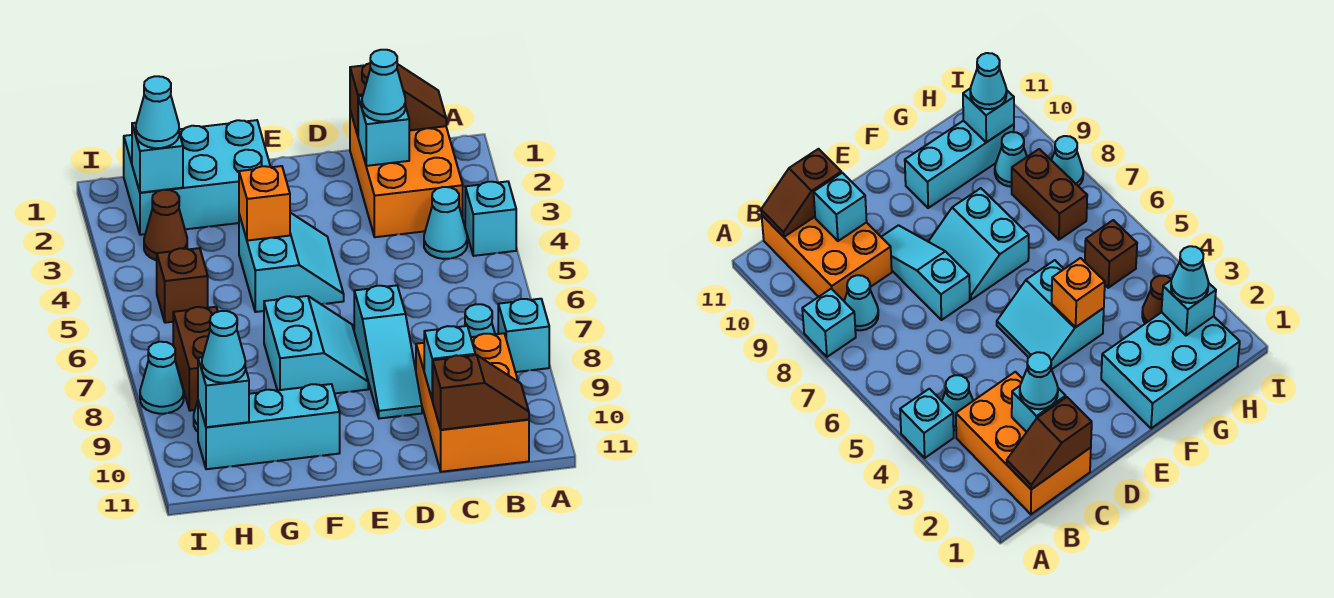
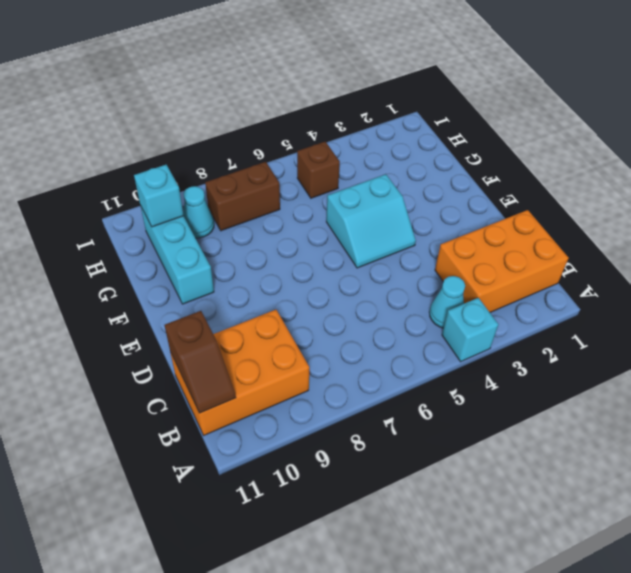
none -> cyan brick A8 level 1
none -> cyan cone B8 level 1
none -> cyan slope D7:D9 level 1 top 7

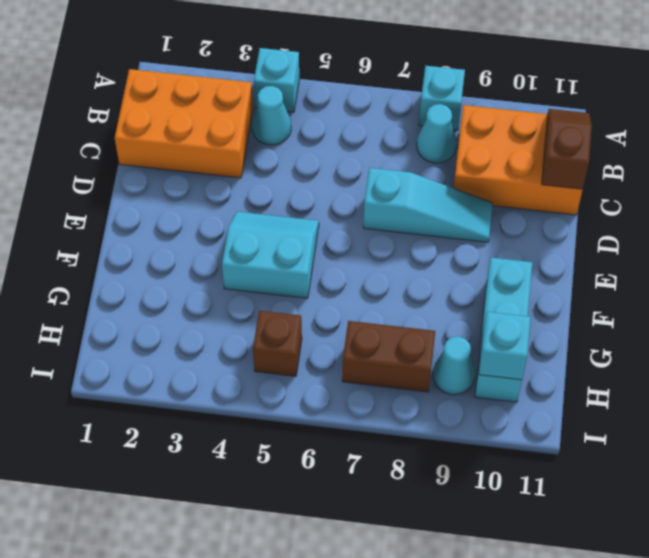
none -> cyan slope E7:F8 level 1 top F
none -> cyan brick F1:H2 level 1
none -> brown cone H3 level 1

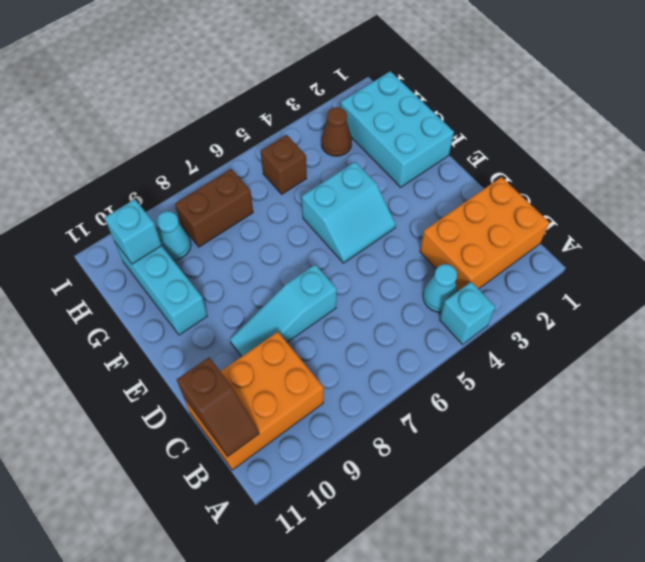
none -> cyan brick A8 level 1
none -> cyan cone B8 level 1
none -> cyan slope E7:F8 level 1 top F

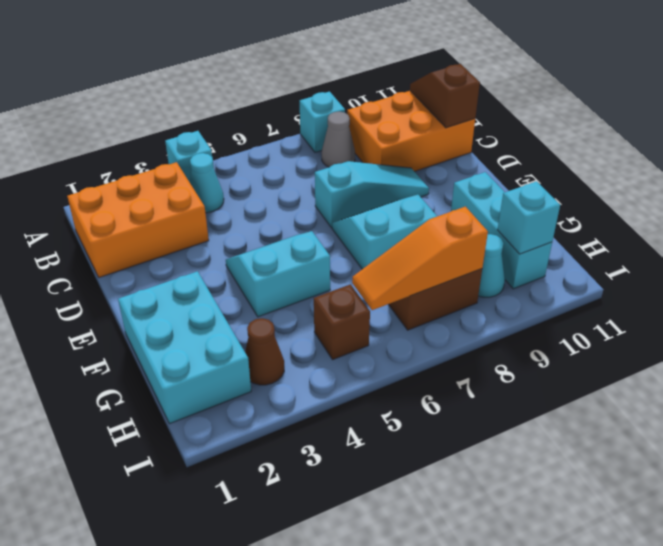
grey cone B8 level 1 -> cyan cone B8 level 1
orange slope H6:H8 level 2 top 8 -> none
none -> cyan cone I8 level 1
none -> brown slope B1:C1 level 2 top C
none -> cyan brick C2 level 2

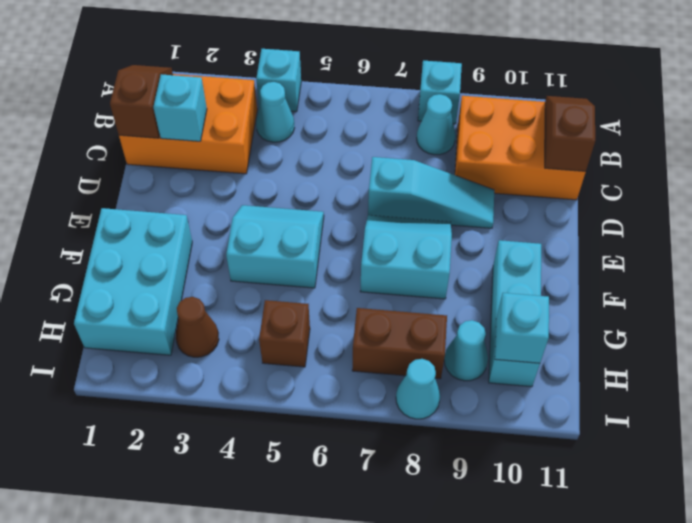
none -> cyan brick C10 level 2
none -> orange brick F4 level 2
none -> cyan brick H2 level 2

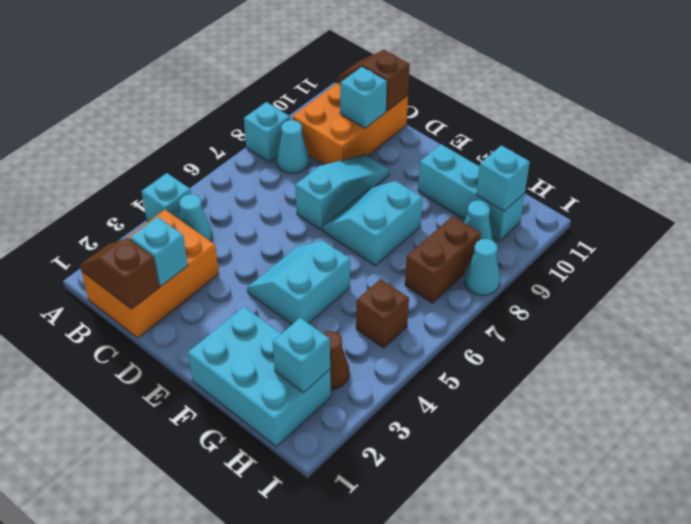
none -> orange brick F4 level 2
none -> cyan cone C2 level 3
none -> cyan cone H2 level 3

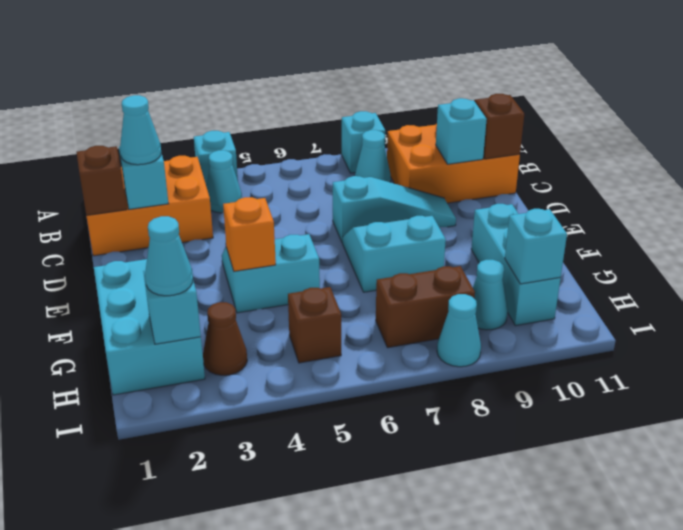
none -> cyan cone H10 level 3

